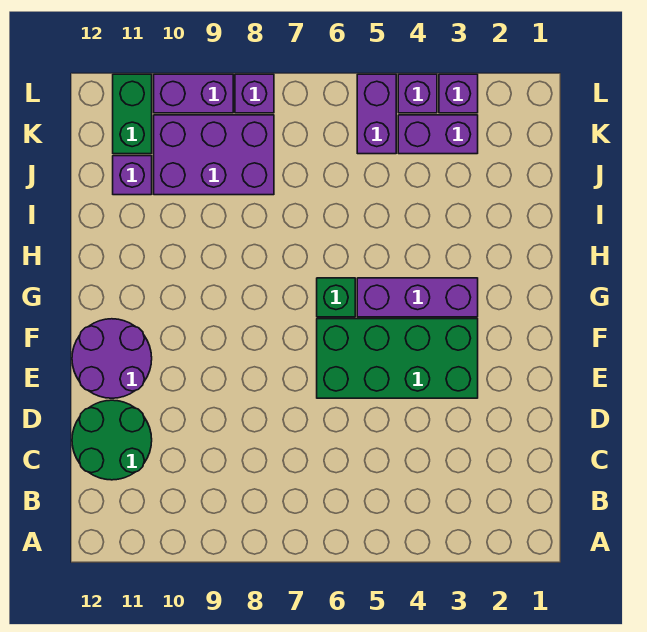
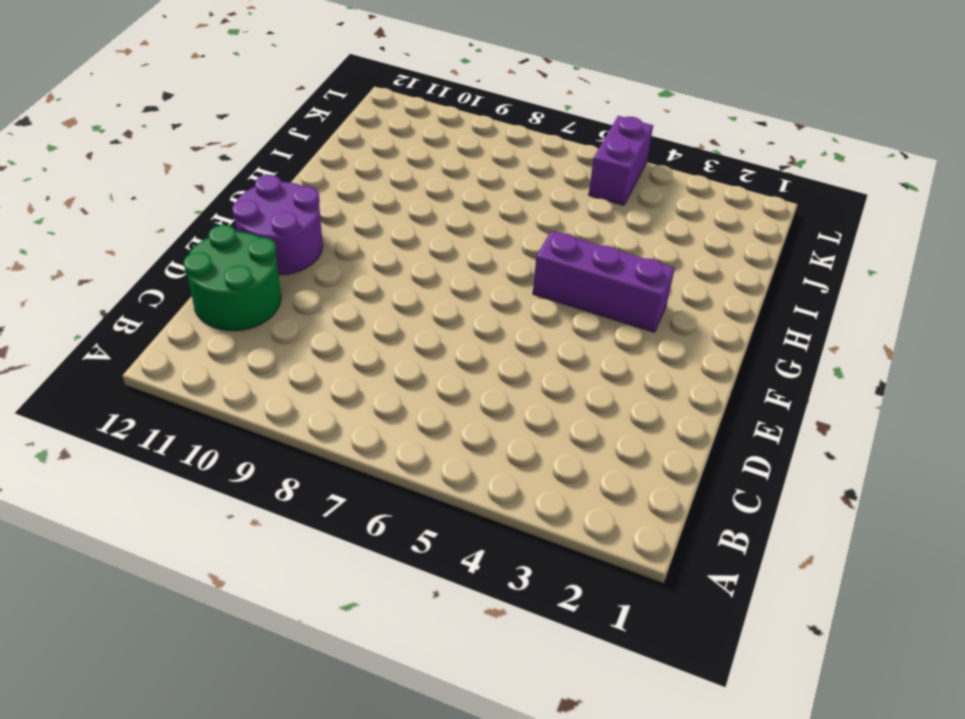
none -> green brick E3:F6 level 1
none -> green brick G6 level 1
none -> purple brick J8:K10 level 1

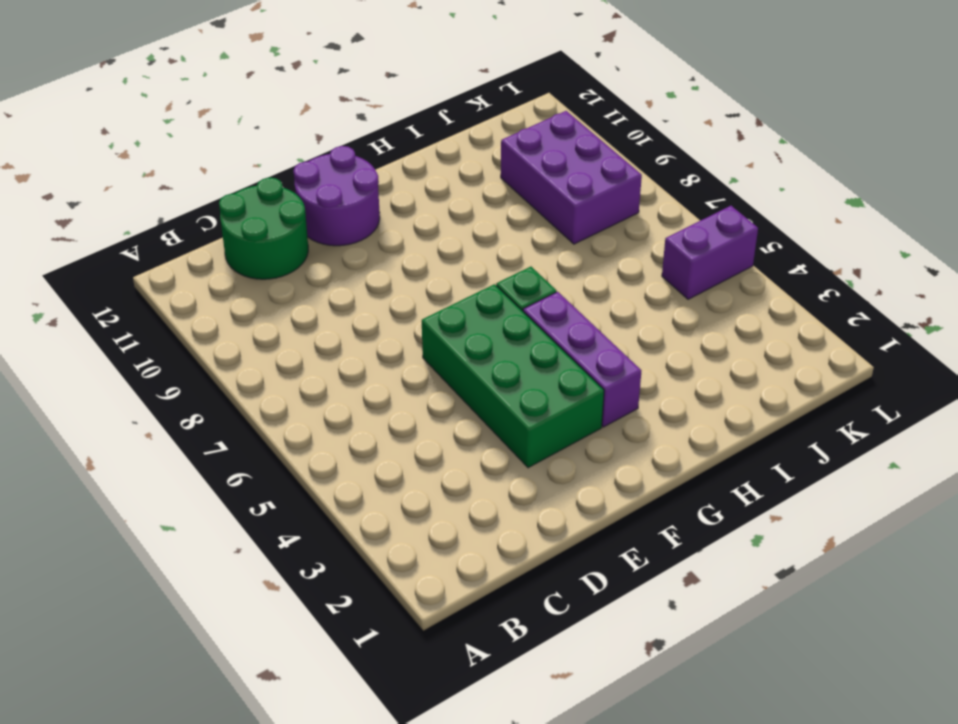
none -> purple brick J11 level 1
none -> purple brick K3:K4 level 1
none -> green brick K11:L11 level 1

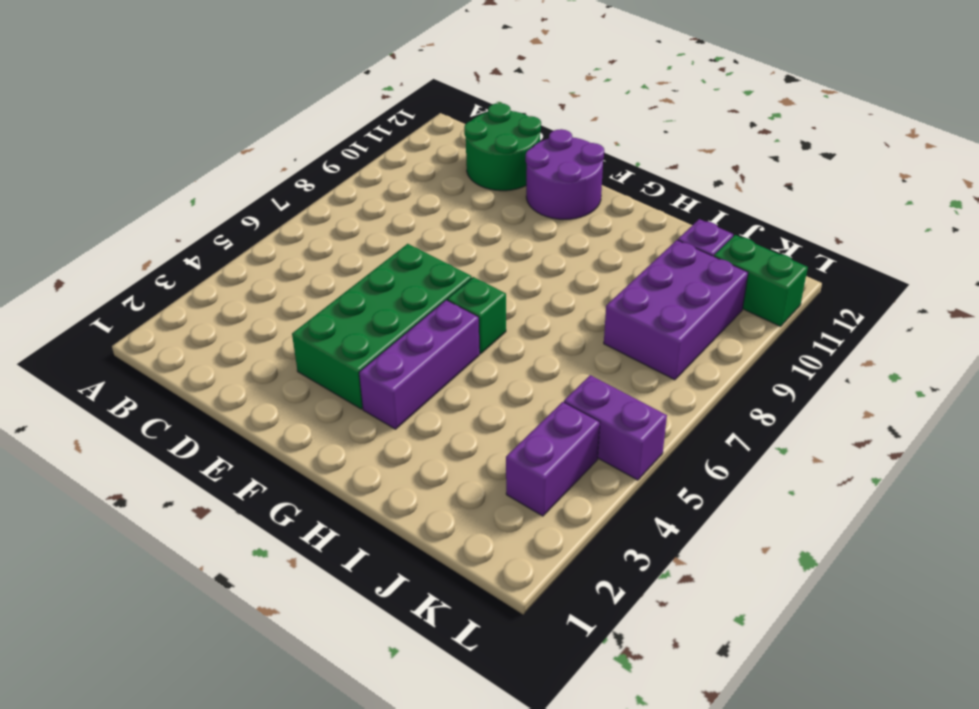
none -> purple brick L3 level 1
none -> purple brick L4 level 1
none -> purple brick L8 level 1

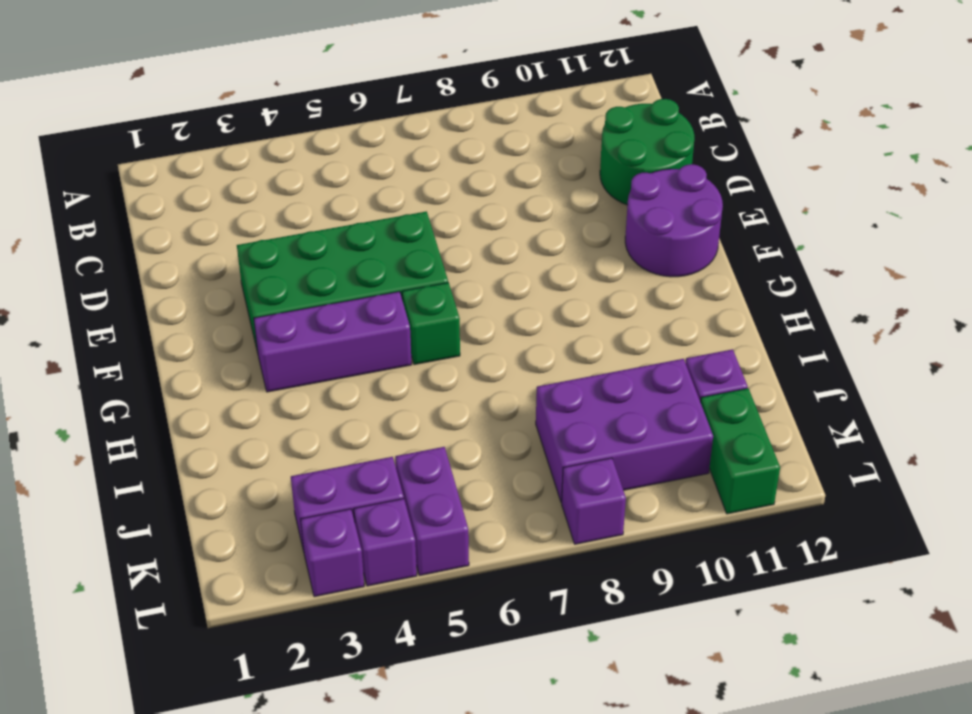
none -> purple brick L9:L10 level 1

